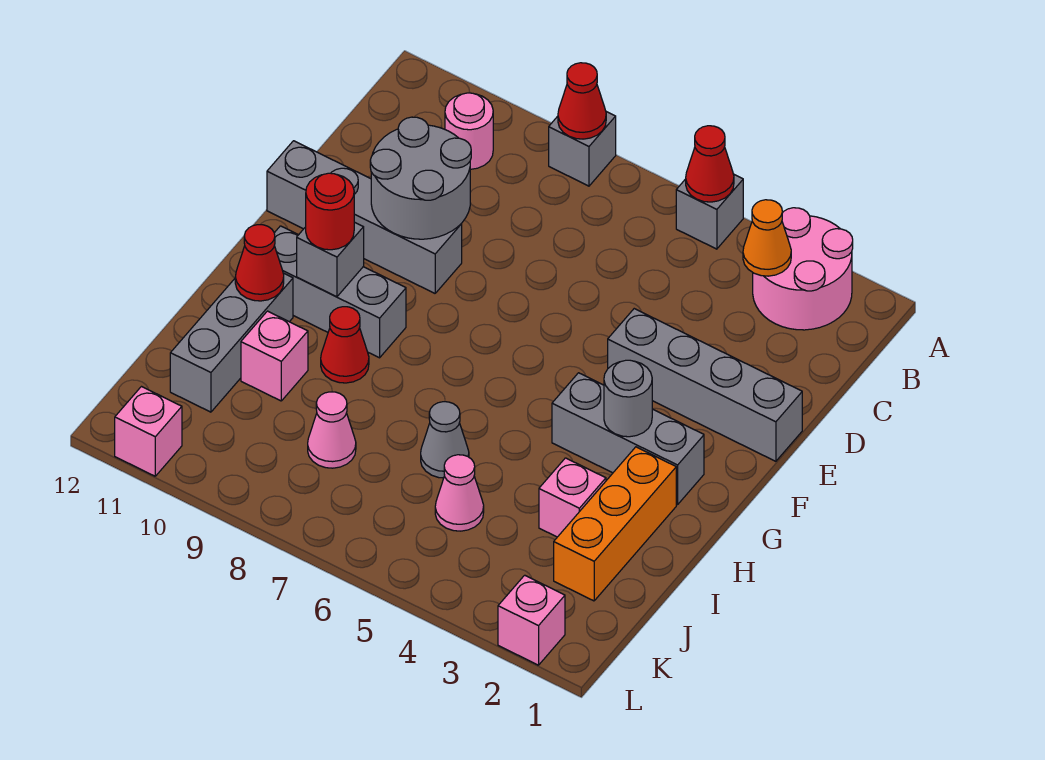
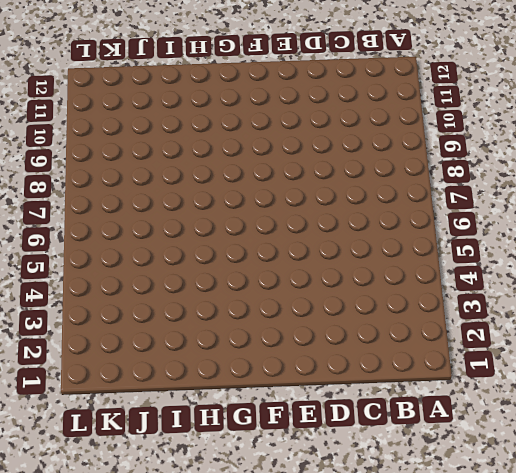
none -> pink round brick A2:B3 level 1
none -> grey brick A5 level 1
none -> grey brick A8 level 1

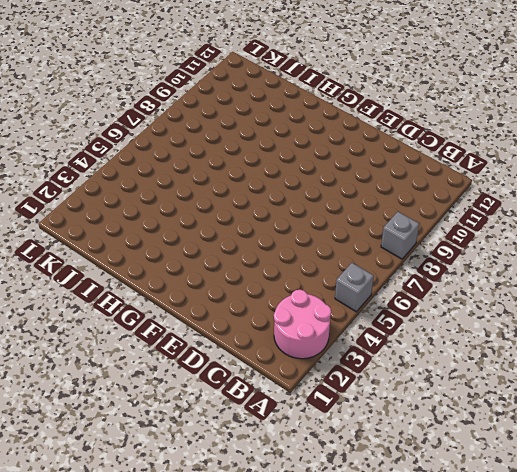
none -> pink round brick B10 level 1
none -> grey brick E1:E4 level 1
none -> grey brick E9:E12 level 1

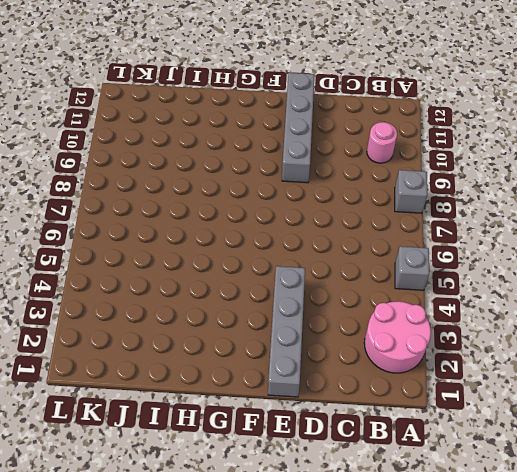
none -> grey brick G2:G4 level 1
none -> grey brick G9:G11 level 1
none -> orange brick H2:J2 level 1

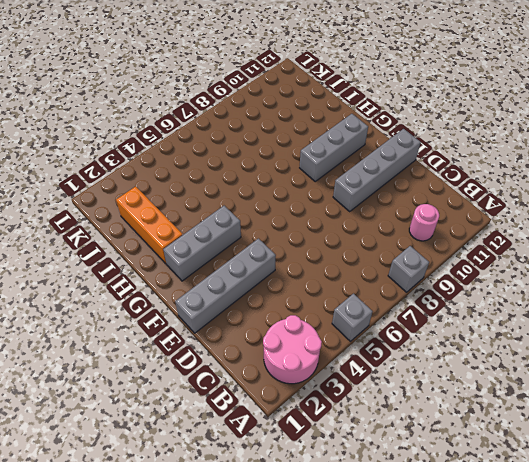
none -> red cone H9 level 1
none -> grey brick H11:J11 level 1
none -> pink brick I3 level 1

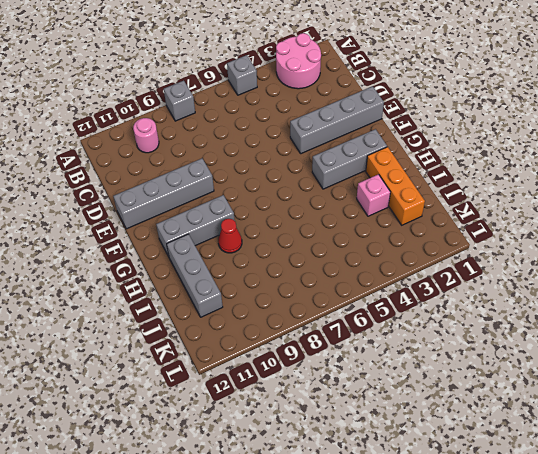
none -> grey cone I6 level 1
none -> pink brick I10 level 1
none -> pink cone J5 level 1

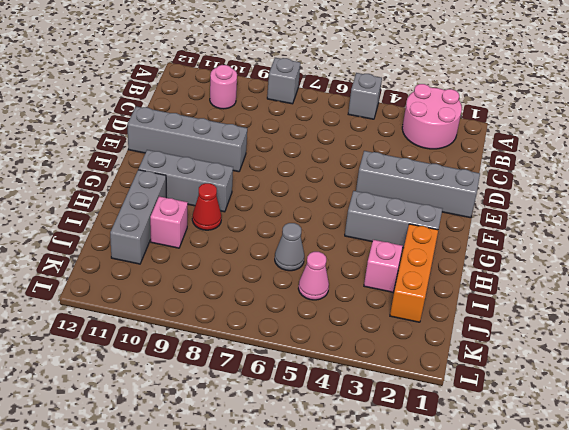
none -> pink cone J8 level 1
none -> pink brick L2 level 1
none -> pink brick L11 level 1

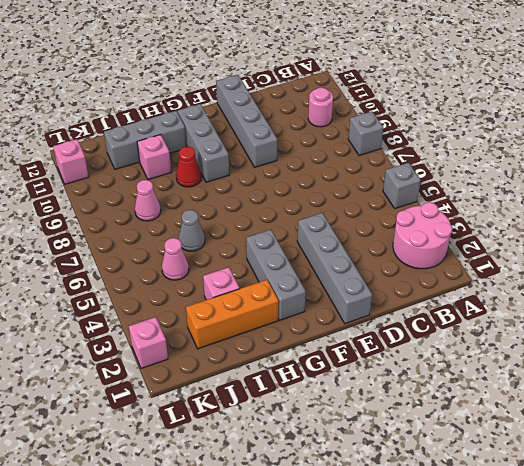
none -> red cone A5 level 2
none -> red cone A8 level 2
none -> orange cone B3 level 2

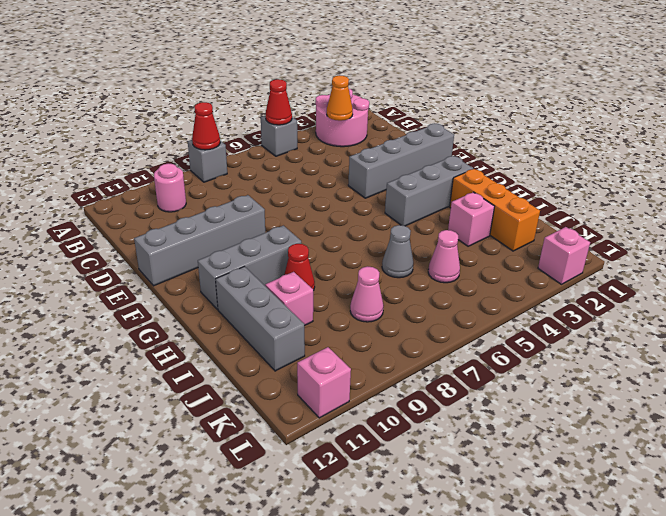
none -> grey round brick D9:E10 level 2
none -> grey round brick G3 level 2
none -> grey brick G10 level 2

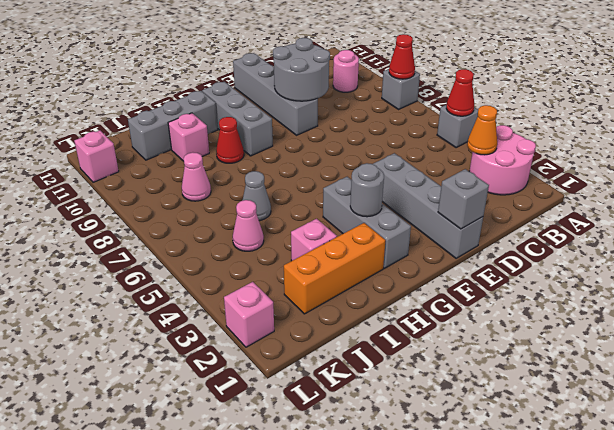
grey brick E1 level 2 -> grey brick G10 level 2
none -> red cone H11 level 2
none -> red round brick G10 level 3

